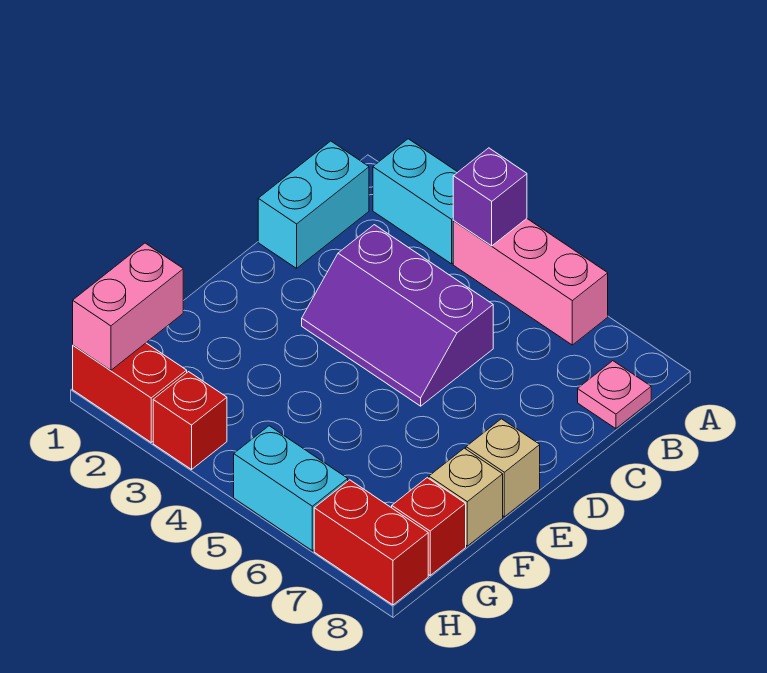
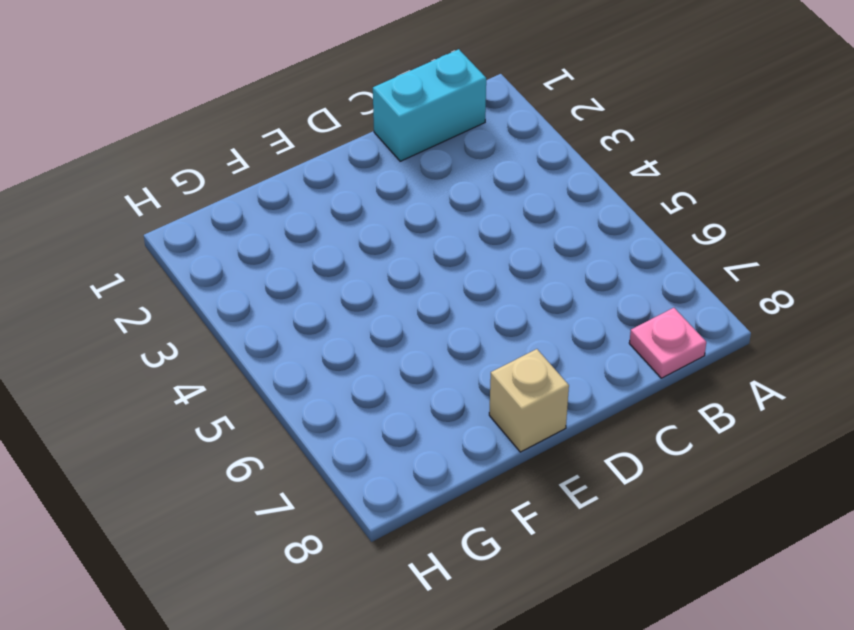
none -> cyan brick A2:A3 level 1
none -> pink brick A4:A6 level 1
none -> purple slope C3:D5 level 1 top C

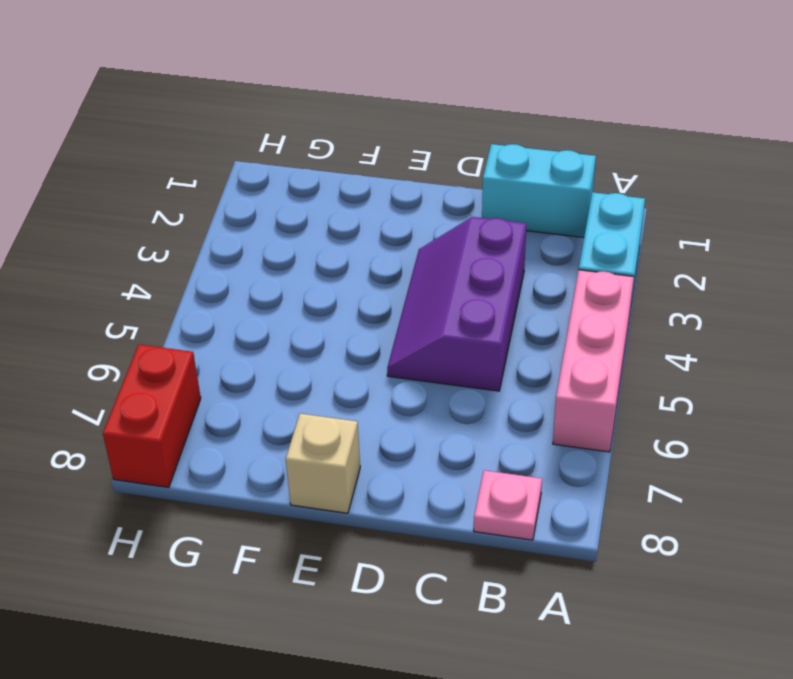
none -> tan brick F8 level 1
none -> red brick G8 level 1
none -> red brick H1:H2 level 1

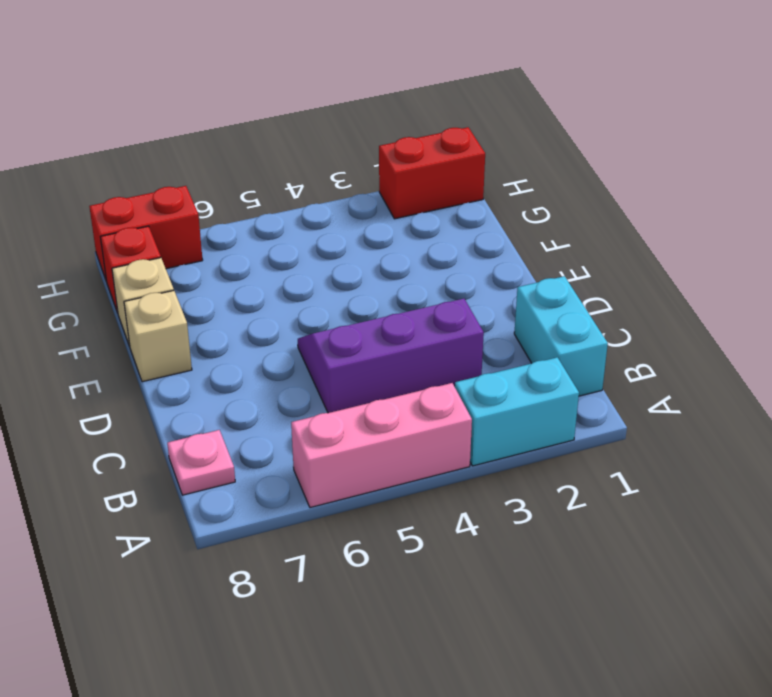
none -> red brick H3 level 1
none -> cyan brick H5:H6 level 1
none -> purple brick A4 level 2

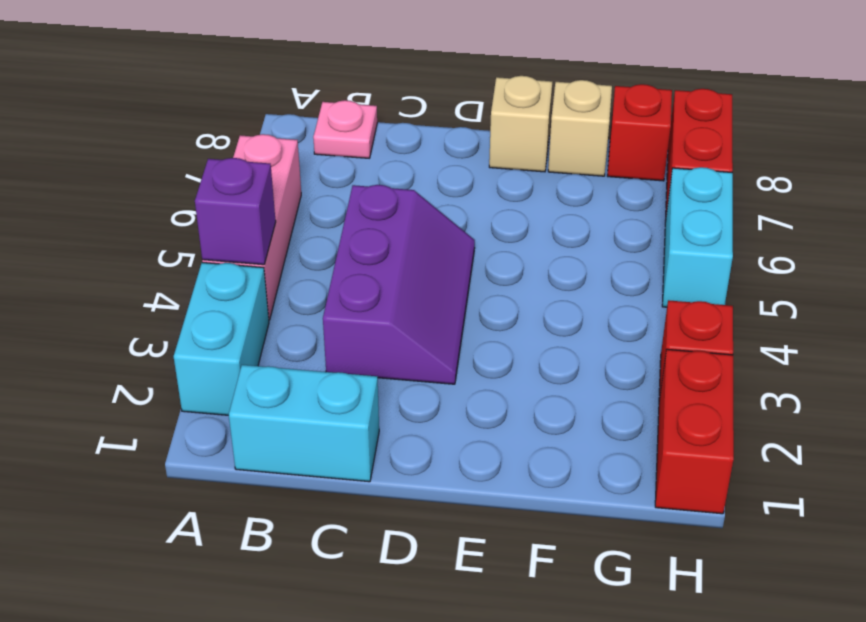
none -> pink brick G1:H1 level 2

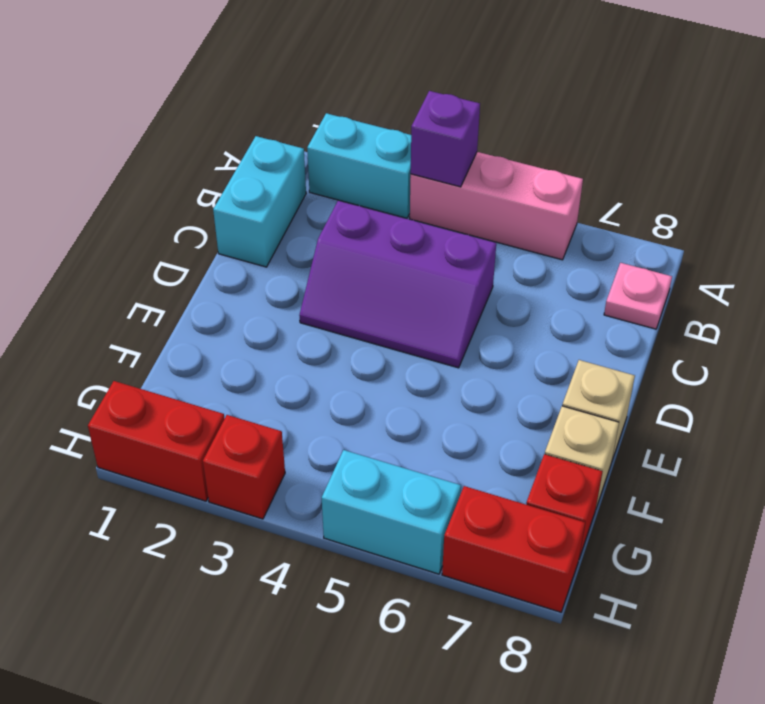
none -> pink brick G1:H1 level 2

